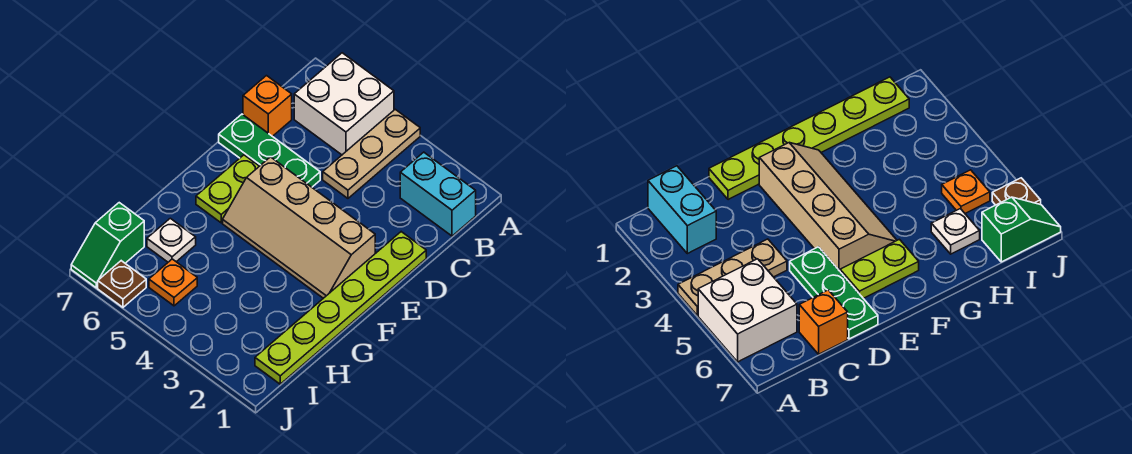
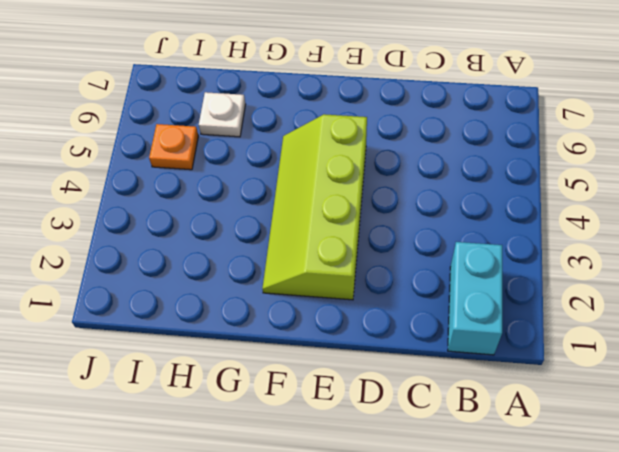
lime slope E2:F5 level 1 top E -> tan slope E2:F5 level 1 top E
none -> tan plate A4:C4 level 1
none -> white brick A5:B6 level 1
none -> orange brick C7 level 1

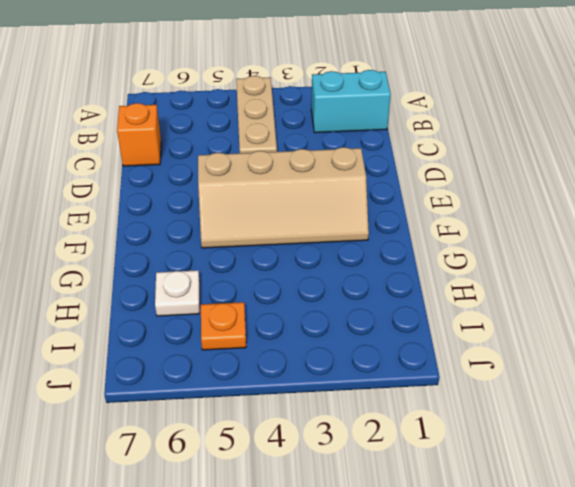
none -> white brick A5:B6 level 1
none -> lime plate D1:I1 level 1
none -> green plate D5:D7 level 1

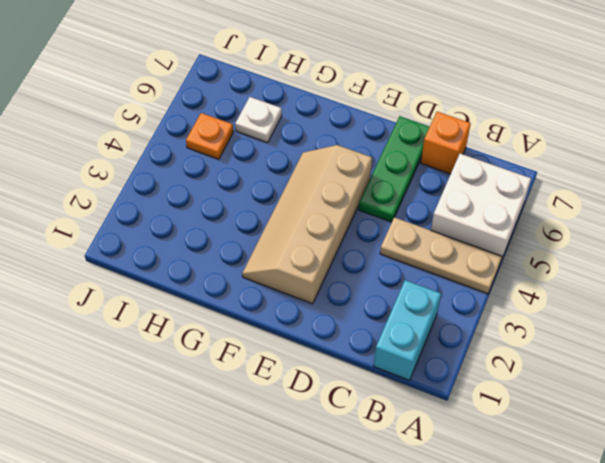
none -> lime plate D1:I1 level 1
none -> lime plate E6:F6 level 1
none -> green slope I7:J7 level 1 top I

